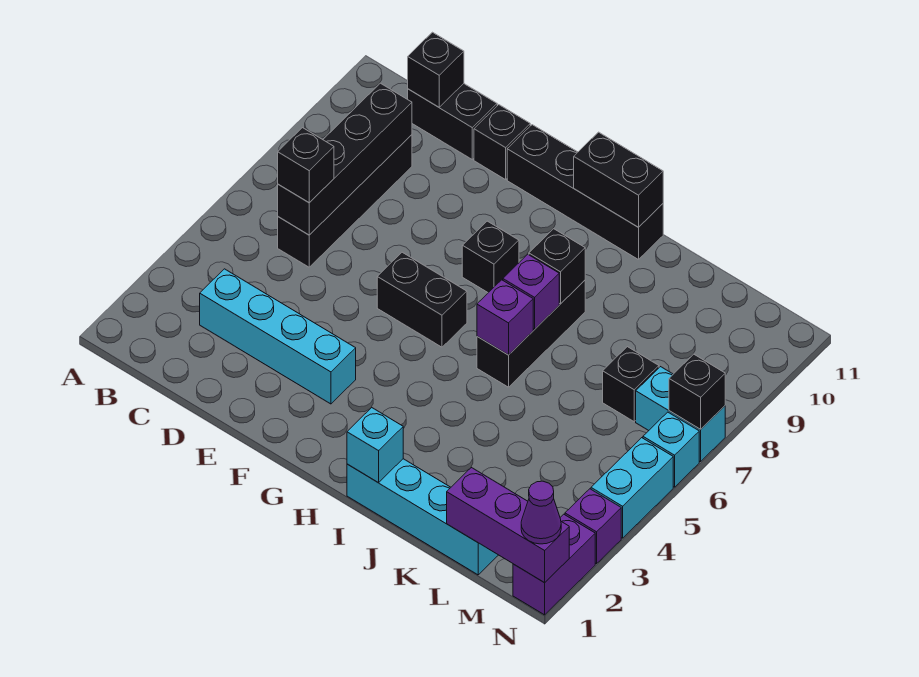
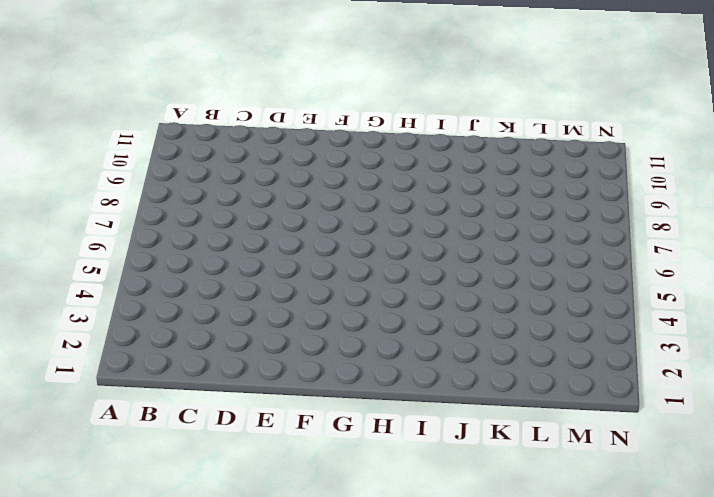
none -> cyan brick C3:F3 level 1
none -> black brick C6:C9 level 1
none -> black brick C11:D11 level 1

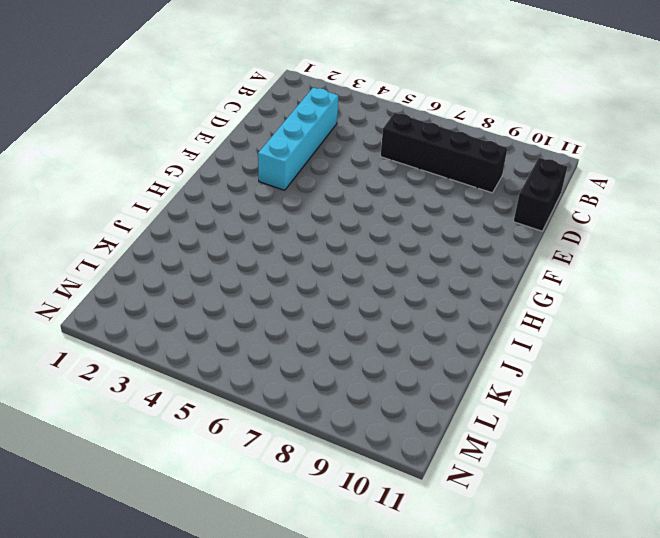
none -> black brick E11 level 1
none -> black brick F6:G6 level 1
none -> black brick F11:I11 level 1

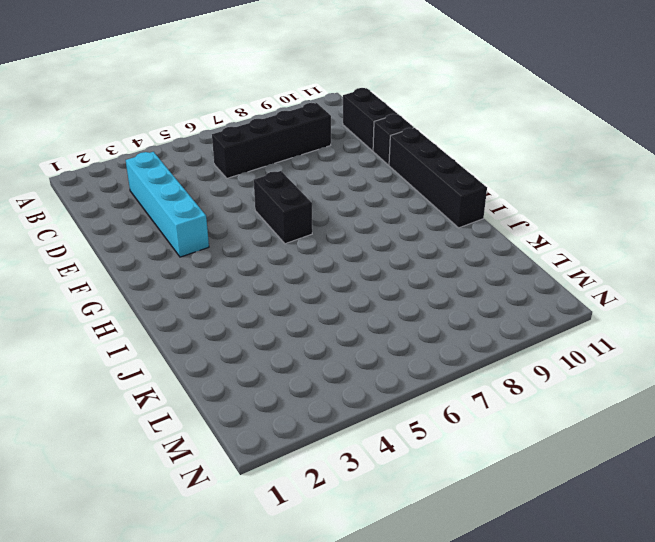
none -> black brick G8 level 1
none -> cyan brick I1:L1 level 1
none -> black brick I6:I8 level 1

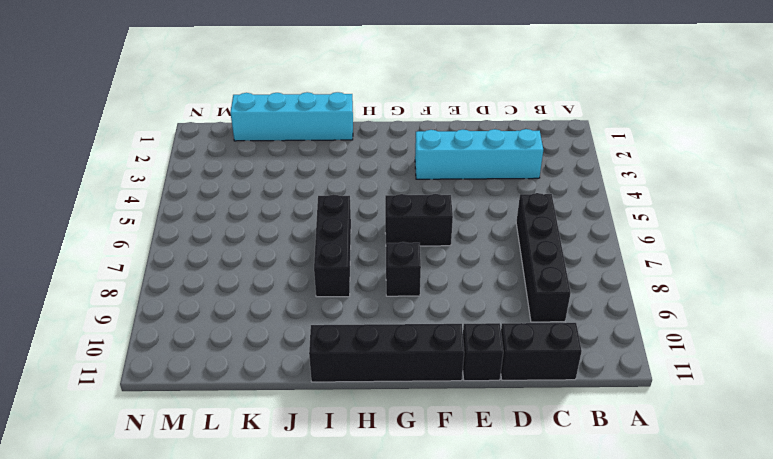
none -> black brick L7 level 1
none -> cyan brick M7:N7 level 1
none -> purple brick N1:N2 level 1

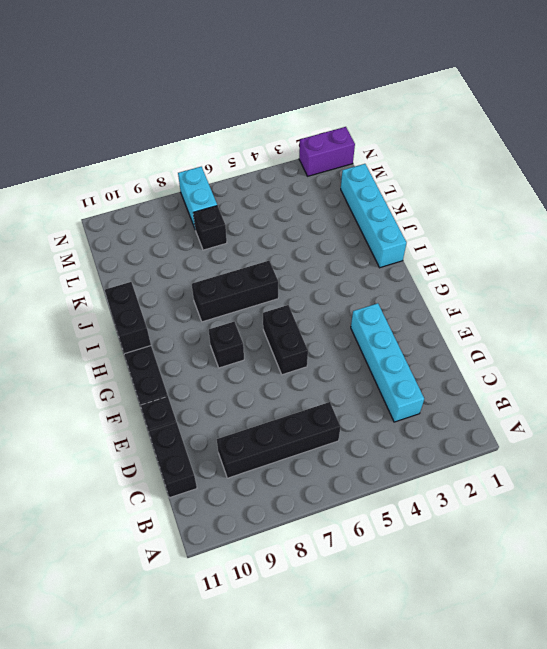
none -> purple brick N3 level 1
none -> cyan brick N4:N5 level 1
none -> cyan brick N6 level 1

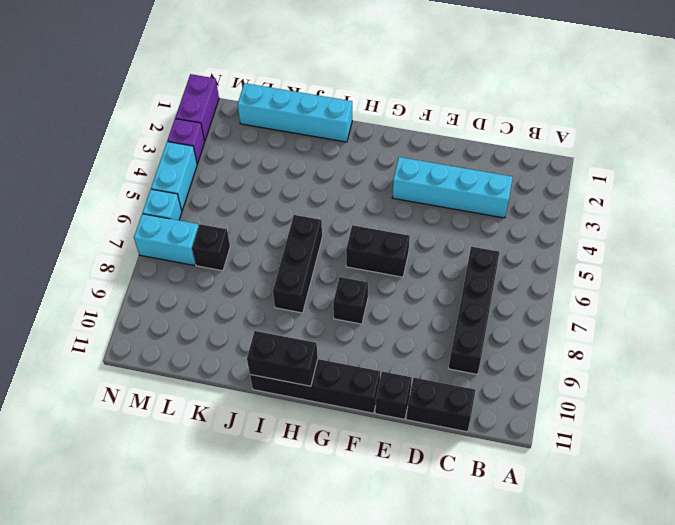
none -> black brick C6:C9 level 2
none -> black brick C11 level 2
none -> cyan brick I1 level 2

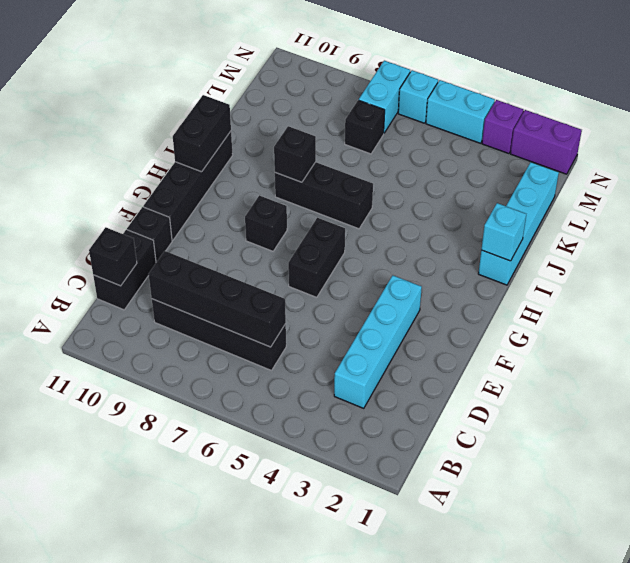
none -> purple brick I6 level 2
none -> purple brick I7 level 2
none -> purple brick L1:N1 level 2

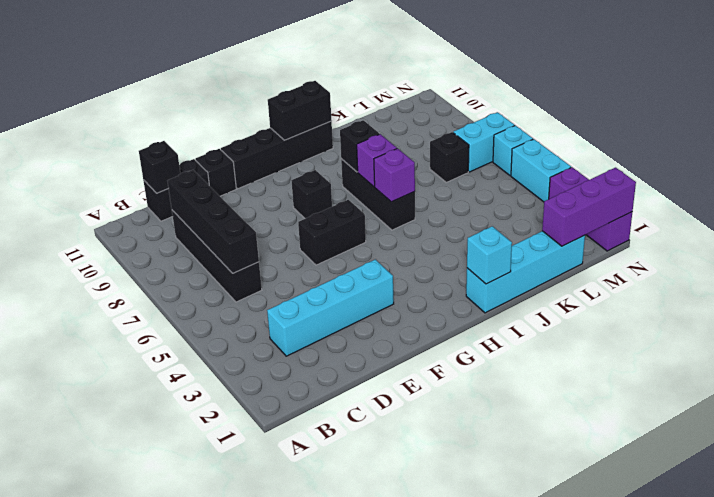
none -> black brick N7 level 2
none -> black brick C6 level 3
none -> purple cone N1 level 3

